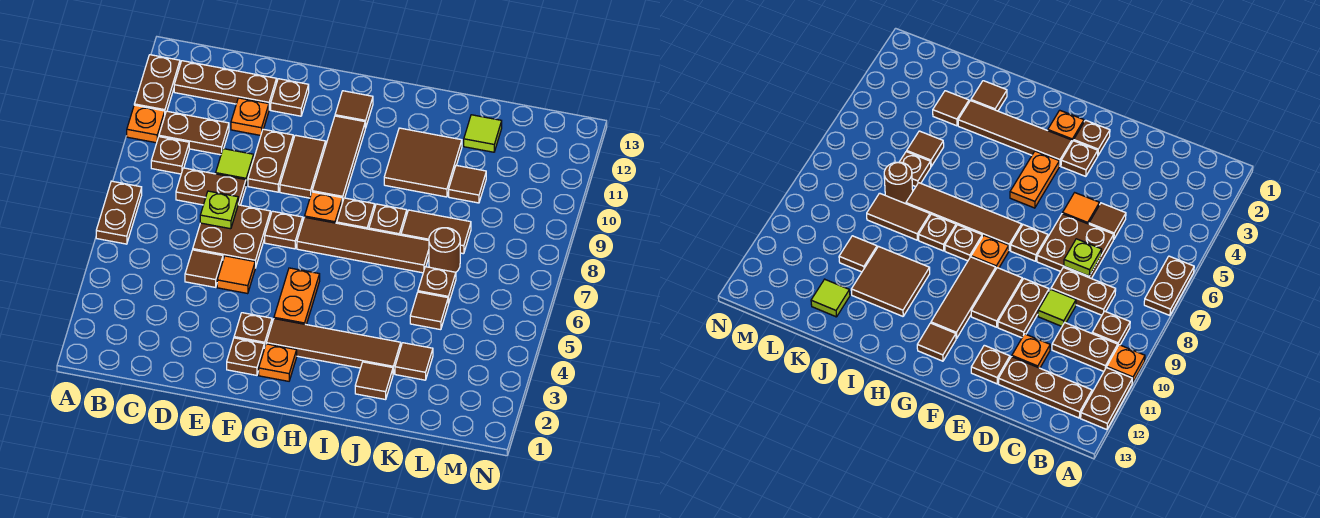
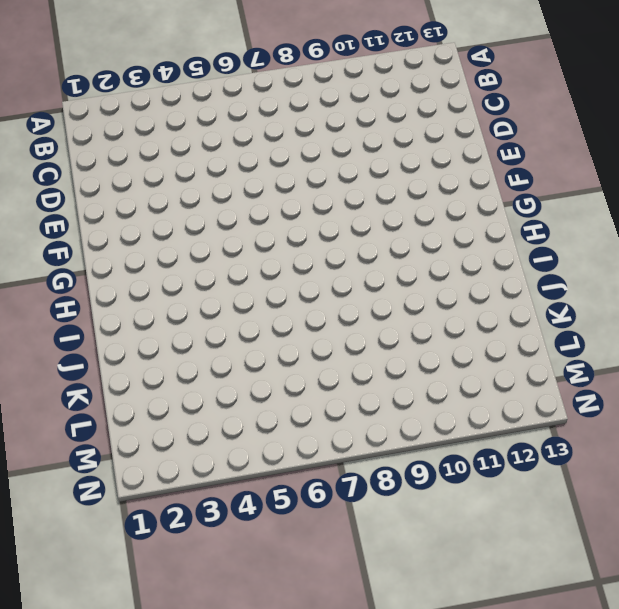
none -> brown plate A6:A7 level 1
none -> orange plate A10 level 1
none -> brown plate A11:A12 level 1
none -> brown plate B9 level 1

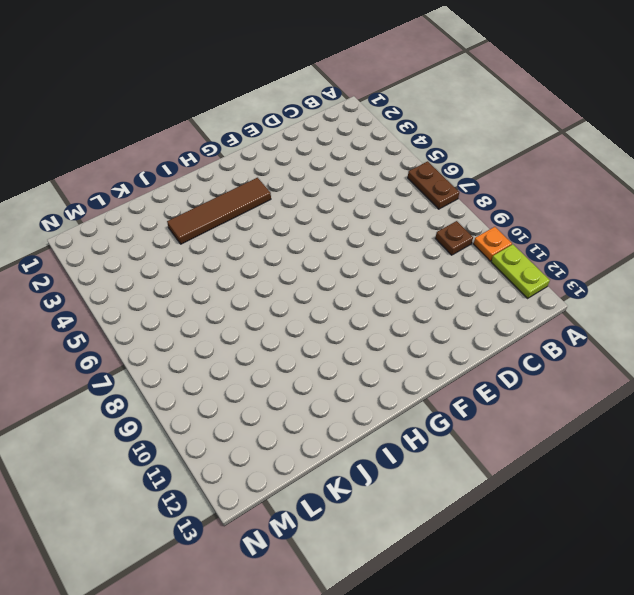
lime plate A11:A12 level 1 -> brown plate A11:A12 level 1
none -> brown plate B10:C10 level 1
none -> brown plate B12:D12 level 1
none -> brown plate C8:D8 level 1
none -> brown tile D5 level 1

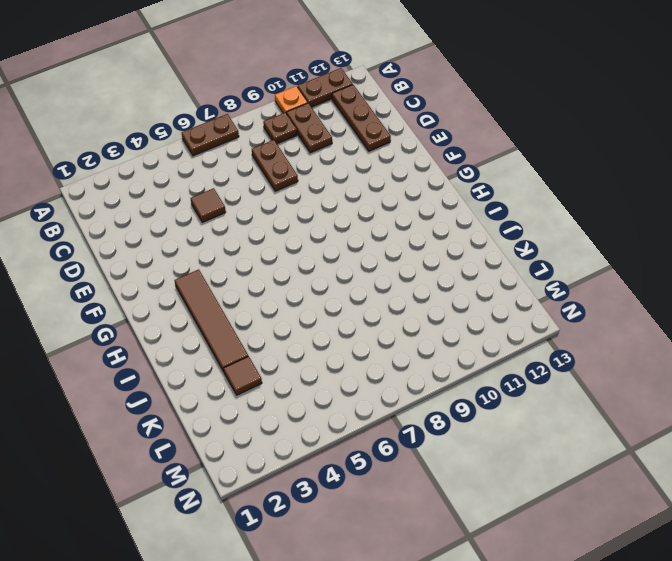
none -> brown plate D6:E7 level 1
none -> lime tile D9 level 1
none -> orange plate D11 level 1
none -> orange tile E5 level 1

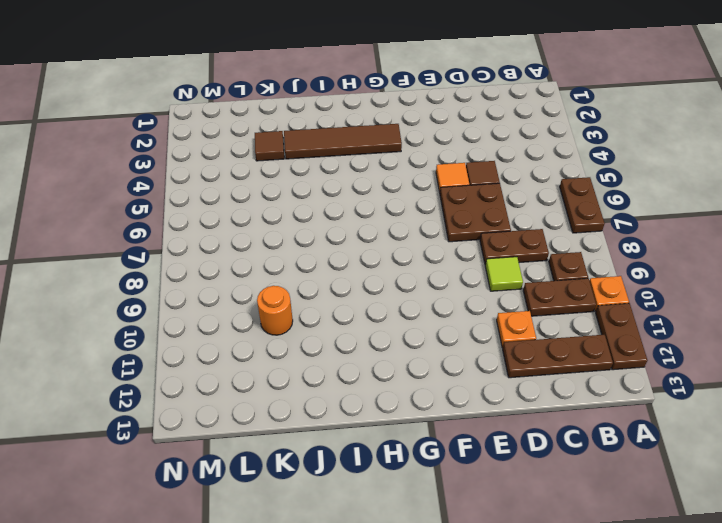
orange round brick K10 level 1 -> brown tile K10 level 1
none -> brown plate E9:E10 level 1
none -> brown plate E12 level 1
none -> brown plate F2 level 1
none -> brown plate F3 level 1

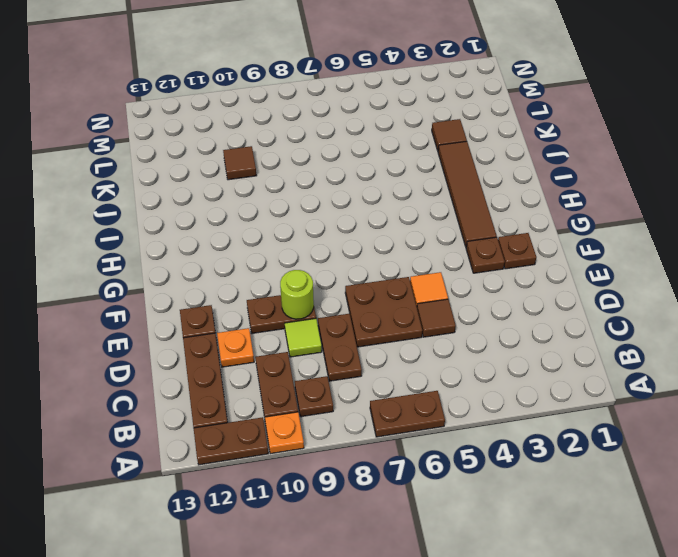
lime round brick E9 level 2 -> none
none -> brown plate F7 level 1
none -> brown tile F9:F10 level 1
none -> orange plate G2 level 1
none -> orange plate G4:G5 level 1

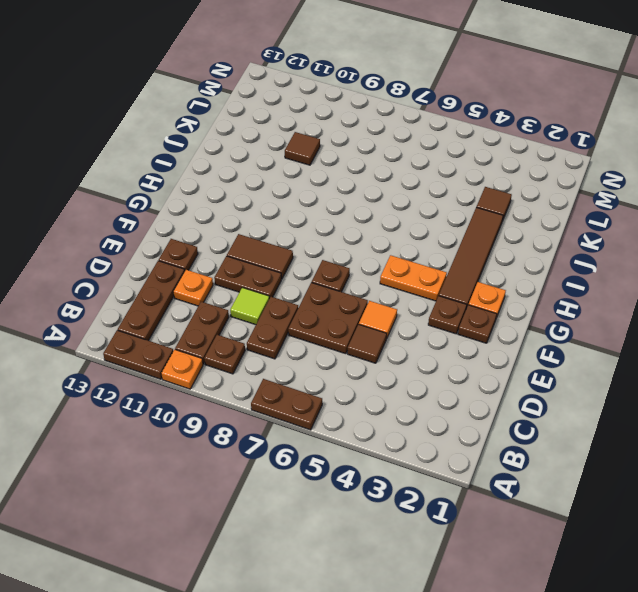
none -> brown tile G7:J7 level 1
none -> orange plate G8 level 1
none -> brown tile G9:G11 level 1
none -> brown tile G12 level 1

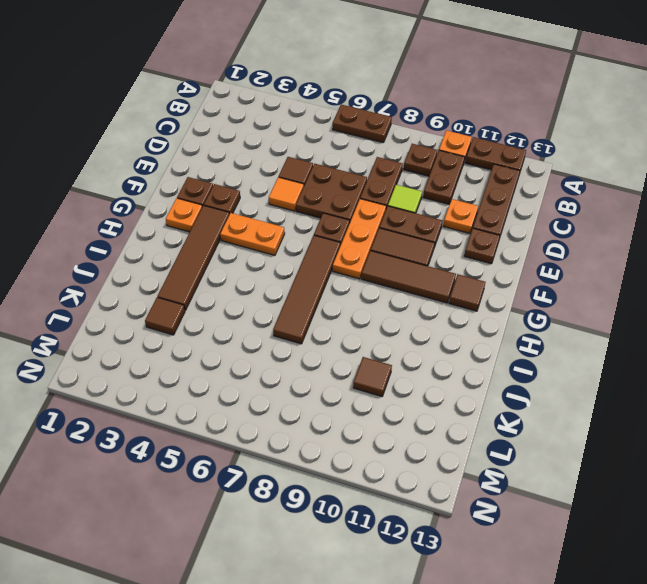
orange plate E8:G8 level 1 -> orange plate G8 level 1
none -> brown plate H8 level 1
none -> brown plate I8 level 1
none -> brown tile I10:J11 level 1
none -> brown tile J2 level 1

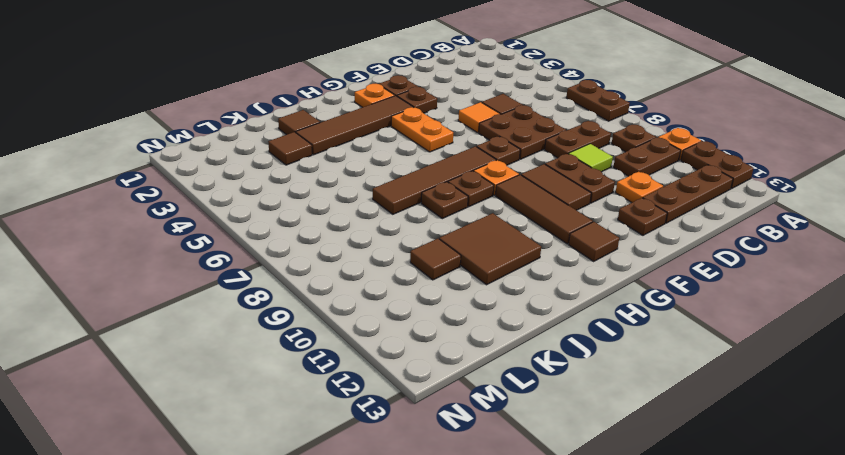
none -> brown tile J8:K8 level 1
none -> brown tile K5 level 1
none -> brown plate K6 level 1
none -> brown round brick K7 level 1

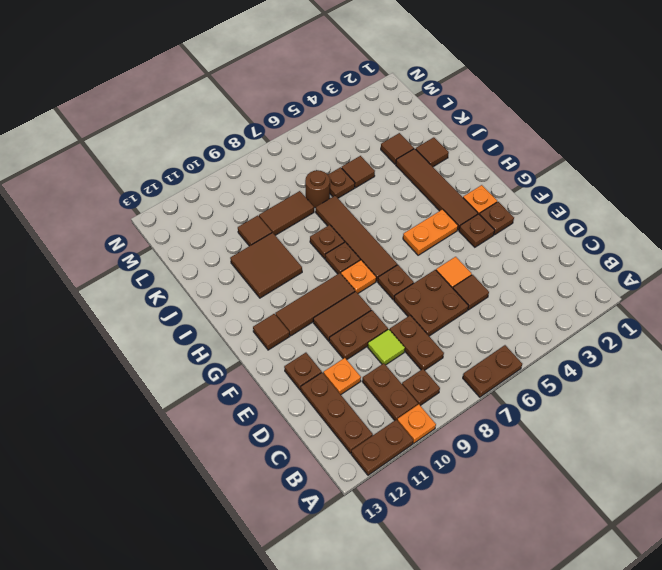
brown tile K8:K9 level 1 -> brown tile J8:K8 level 1
none -> lime tile K12 level 1
none -> lime plate D7 level 2

